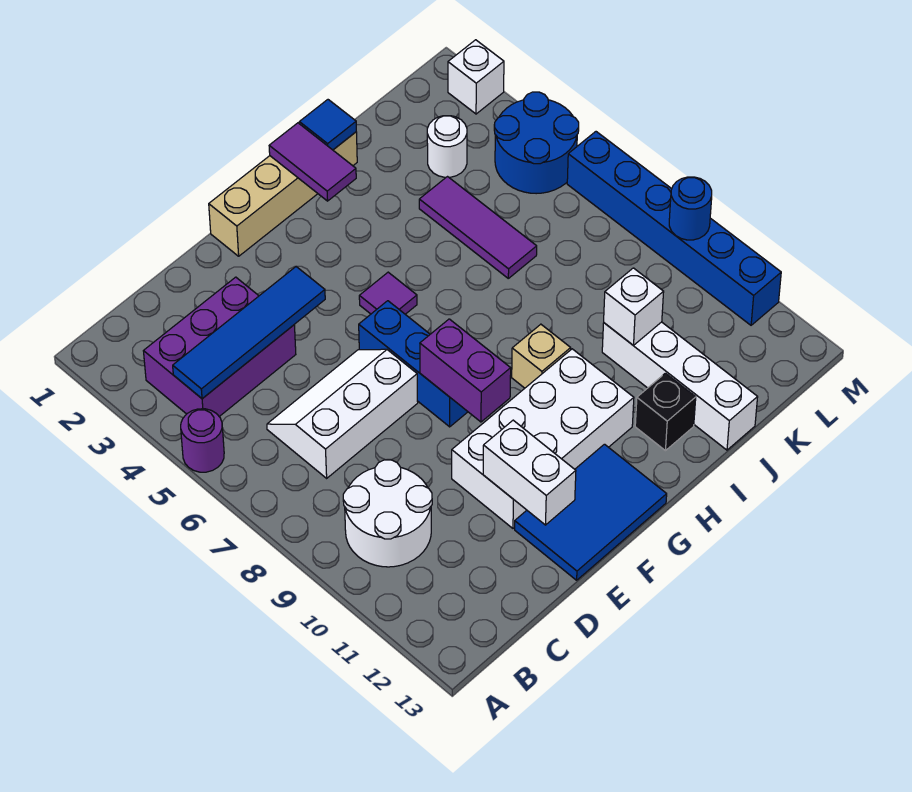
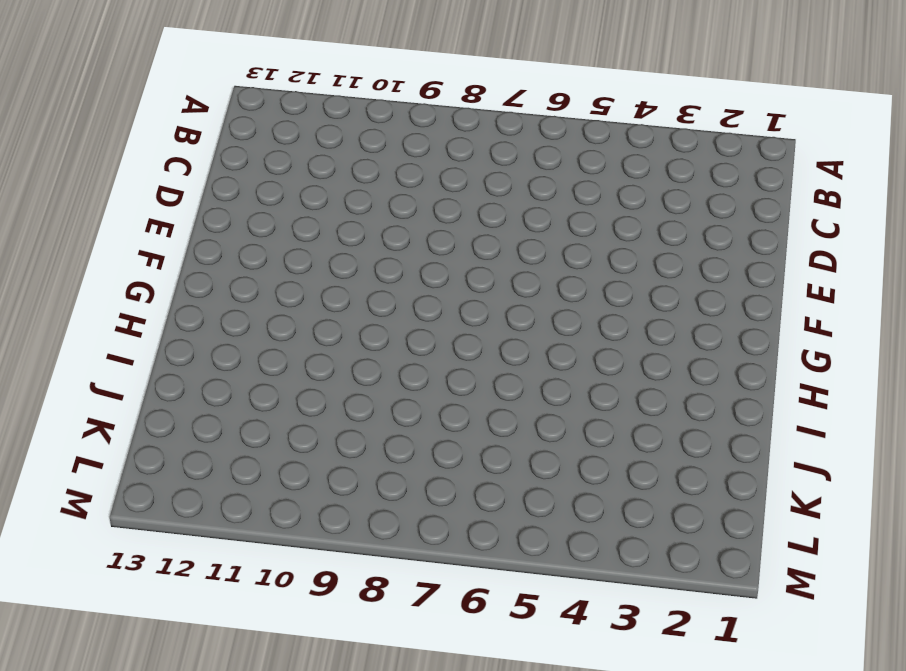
none -> purple round brick A5 level 1
none -> purple brick B3:D4 level 1
none -> white round brick B9:C10 level 1

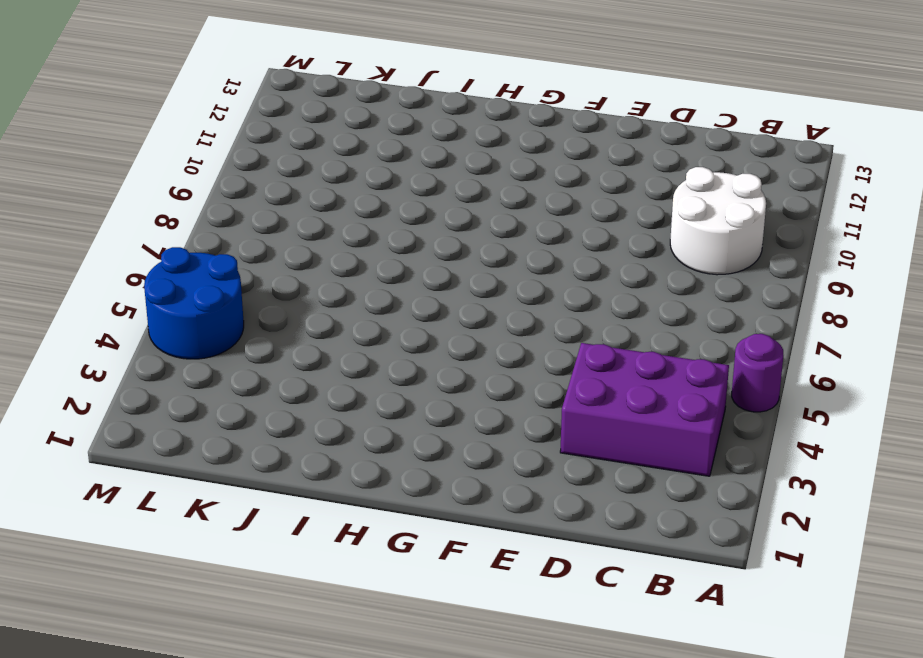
none -> white slope C6:E7 level 1 top 7
none -> white brick E10:H11 level 1
none -> blue tile E12:G13 level 1

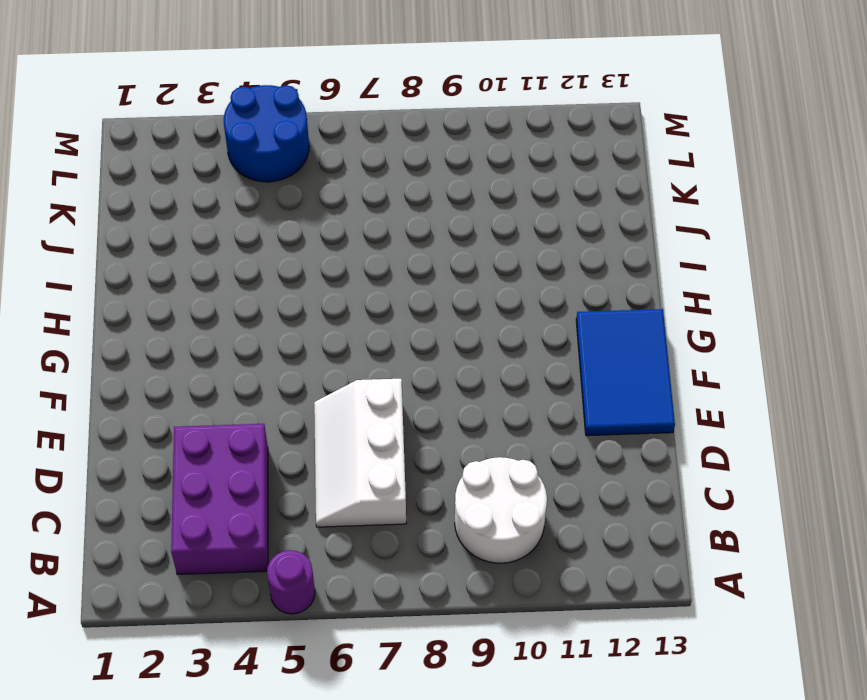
none -> white brick E10:H11 level 1
none -> tan brick F1:I1 level 1
none -> blue brick F6:F8 level 1

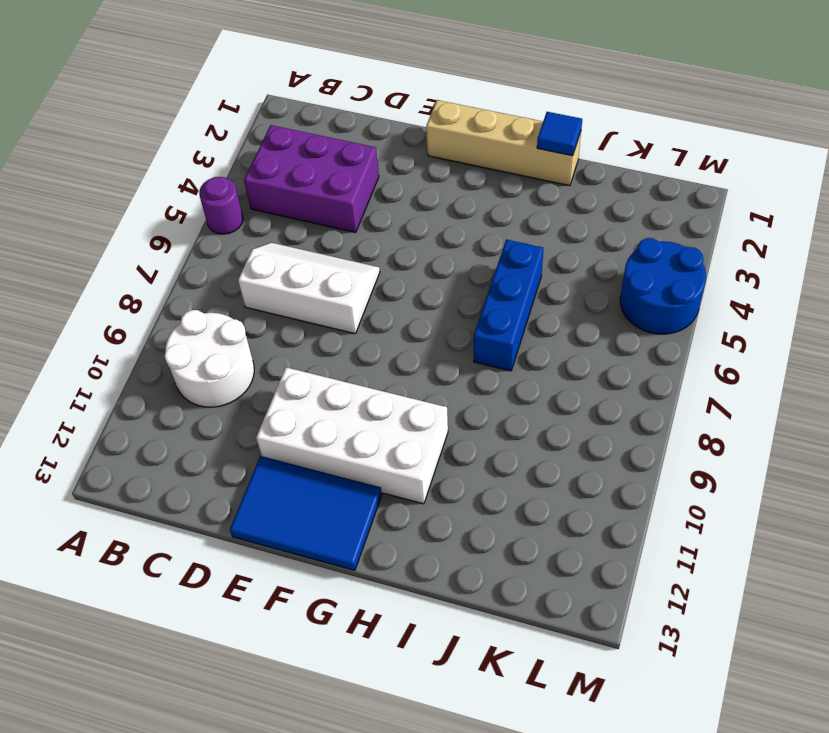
blue brick I5:I7 level 1 -> blue brick F6:F8 level 1
none -> purple tile G5 level 1
none -> tan brick H9 level 1
none -> black brick I12 level 1

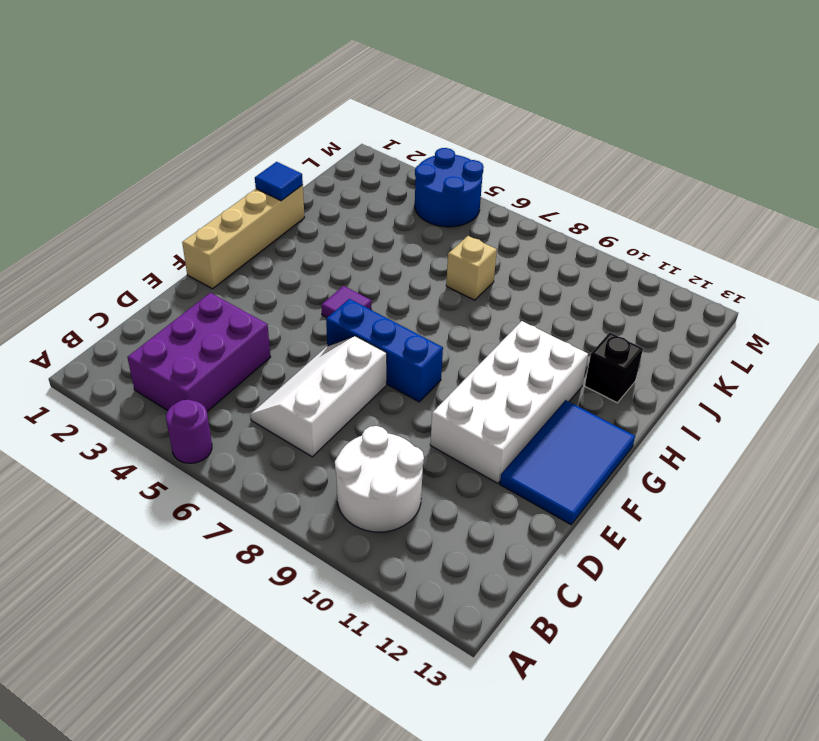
tan brick J7 level 1 -> tan brick H9 level 1
none -> purple tile J4:J6 level 1
none -> white brick J10:J13 level 1
none -> white round brick K3 level 1

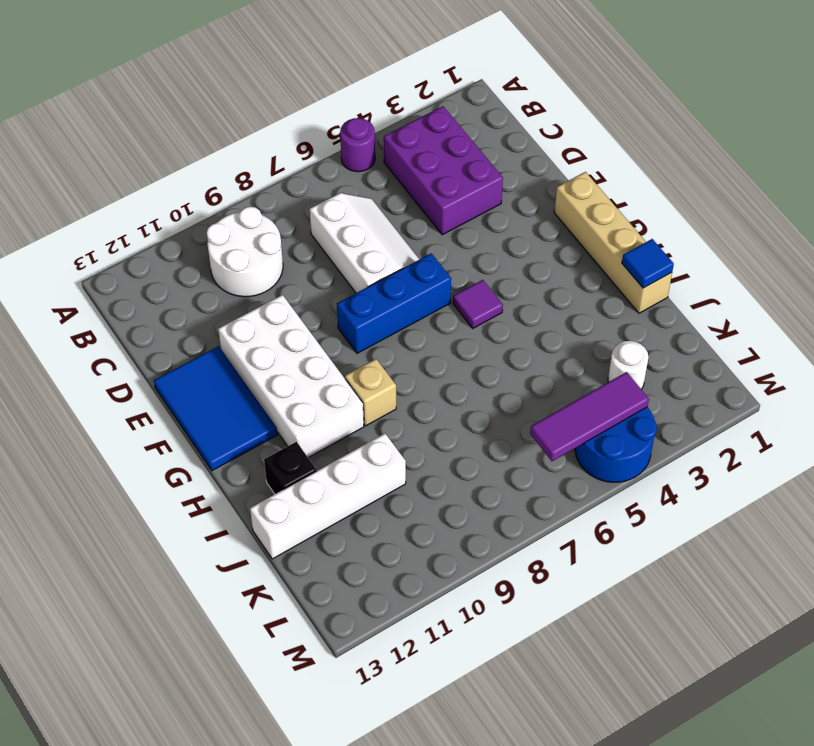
purple tile L4:L6 level 2 -> purple tile J4:J6 level 1
none -> white brick M2 level 1
none -> blue brick M6:M11 level 1
none -> blue tile B4:E4 level 2

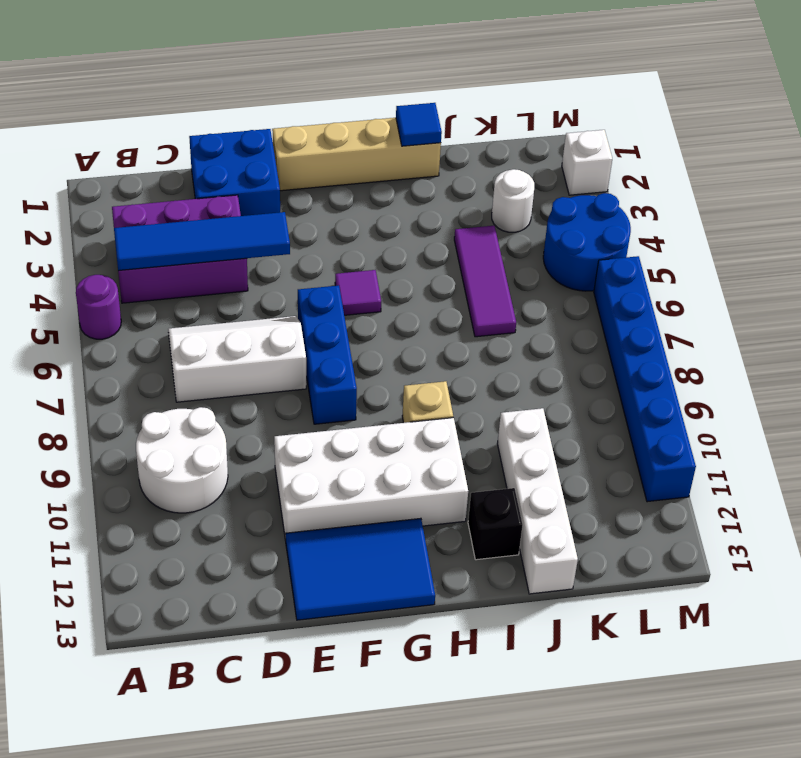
blue brick D1:E2 level 1 -> none
none -> white brick E11:E12 level 2
none -> purple brick F8:F9 level 2
none -> purple tile H1:H2 level 2

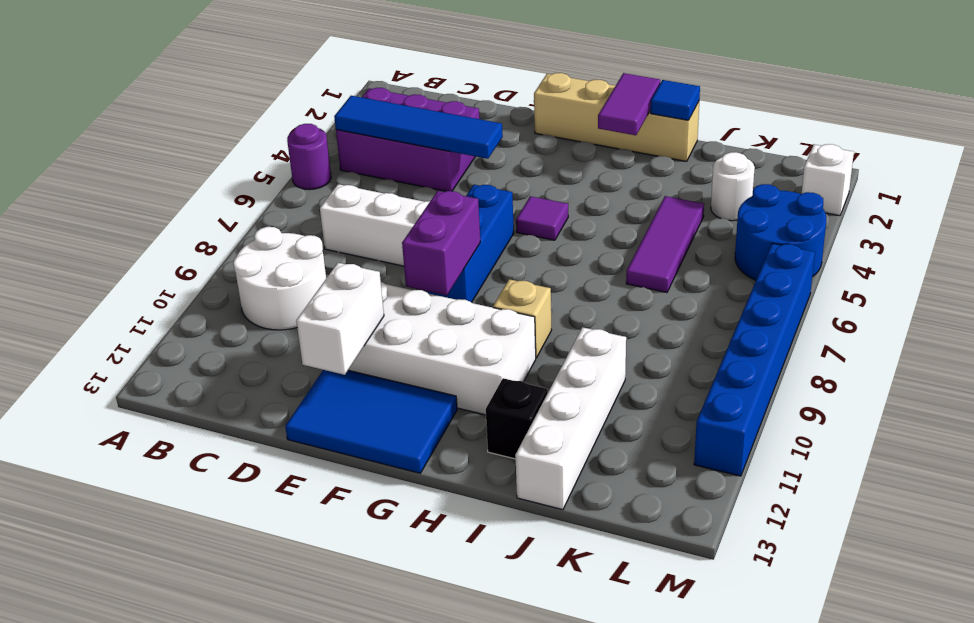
none -> white brick J10 level 2
none -> blue round brick M9 level 2

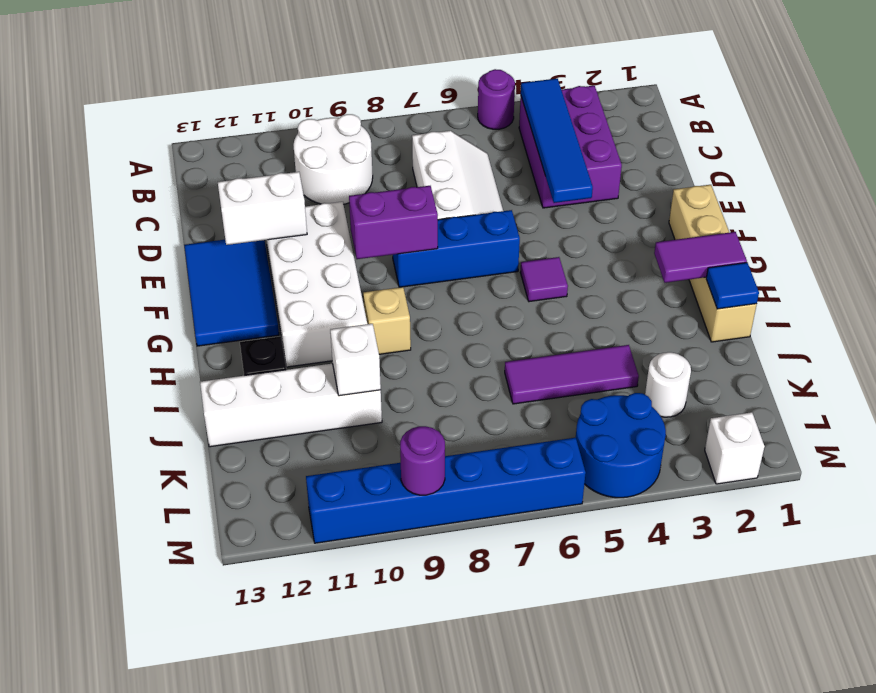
purple round brick M9 level 2 -> blue round brick M9 level 2

